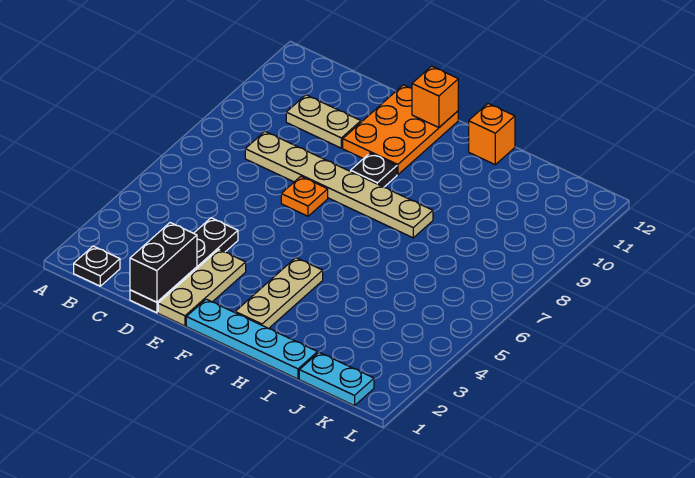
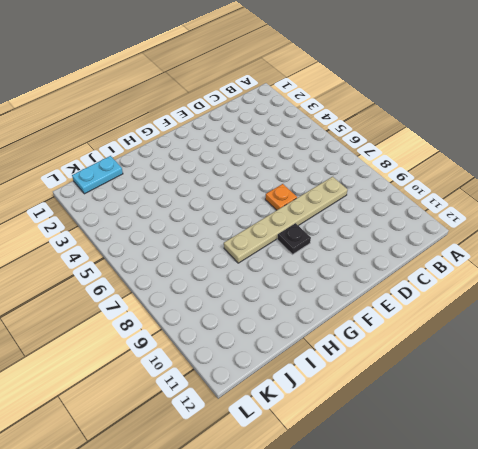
none -> black plate B1 level 1
none -> tan plate C10:D10 level 1
none -> black plate D1:D4 level 1

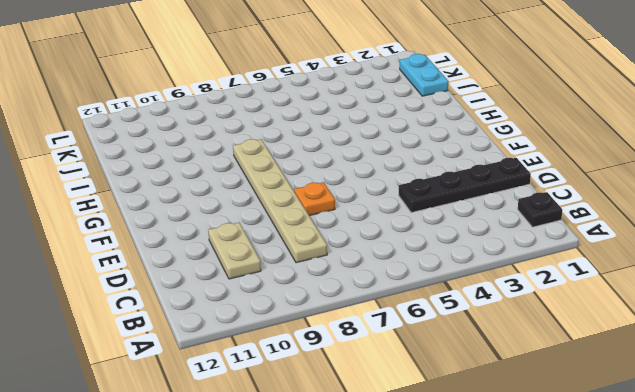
none -> tan plate E1:E3 level 1
none -> orange plate E10:F12 level 1
none -> cyan plate F1:I1 level 1

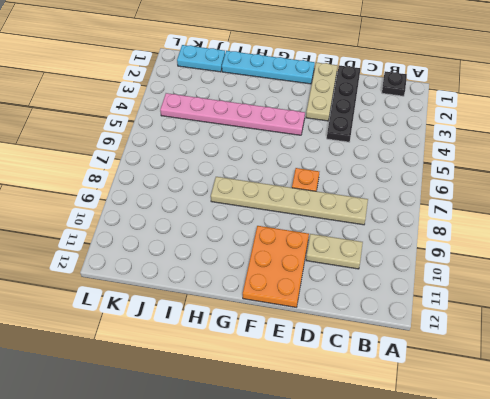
pink plate F4:K4 level 1 -> tan plate G2:G4 level 1
none -> black plate F9 level 1
none -> orange brick H12 level 1
none -> black brick D1:D2 level 2

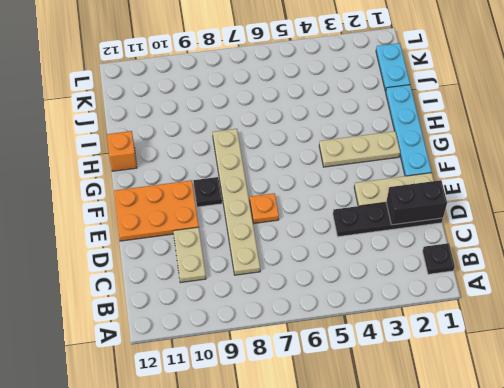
none -> orange brick F12 level 2

